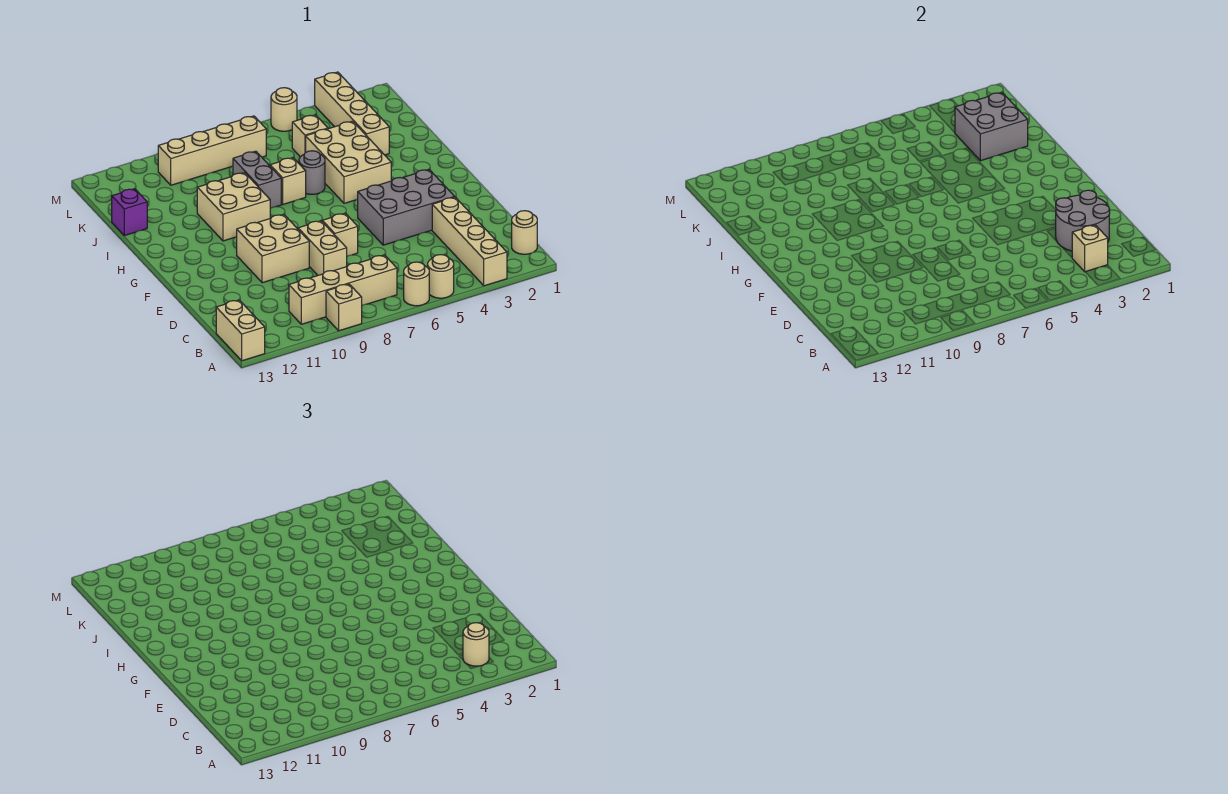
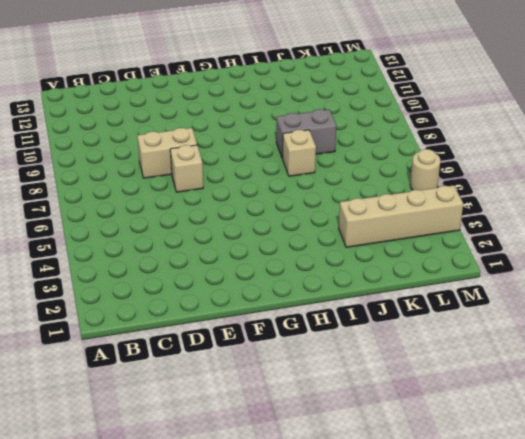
none -> tan brick A3:D3 level 1
none -> tan round brick A5 level 1
none -> tan round brick A6 level 1

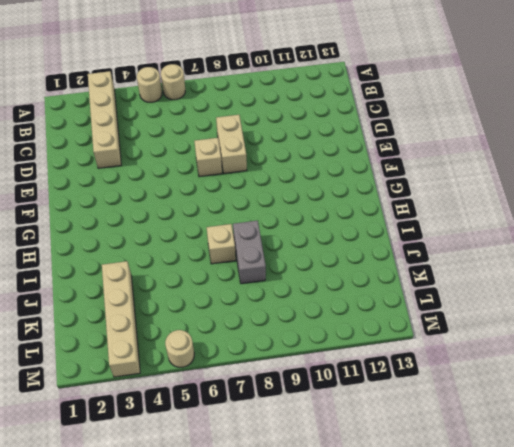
none -> tan brick A9 level 1
none -> tan brick A13:B13 level 1
none -> tan round brick B1 level 1

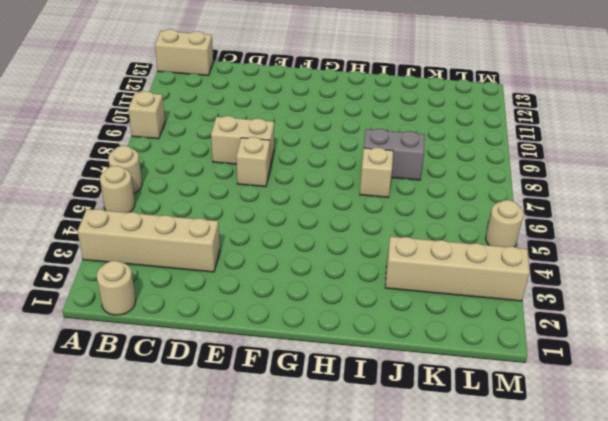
none -> tan brick B7:B10 level 1
none -> grey brick E3:F5 level 1
none -> tan brick E9:F10 level 1

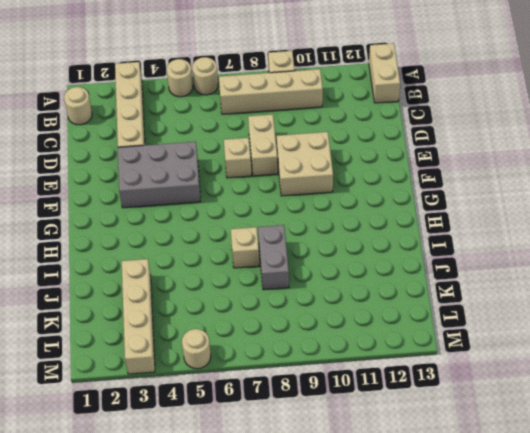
none -> tan brick H4:J5 level 1
none -> tan brick H9:I10 level 1
none -> grey round brick I6 level 1

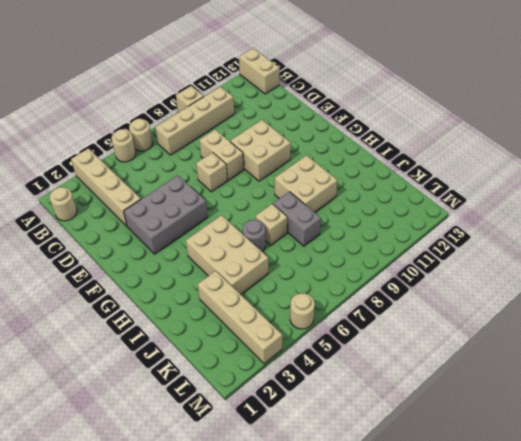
none -> purple brick J13 level 1
none -> tan brick K5 level 1
none -> tan brick L7:L10 level 1

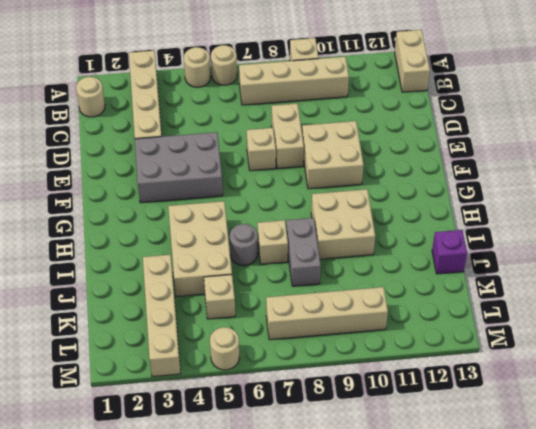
none -> tan brick B3 level 2
none -> grey round brick C2:D3 level 2
none -> grey brick J2:K3 level 2

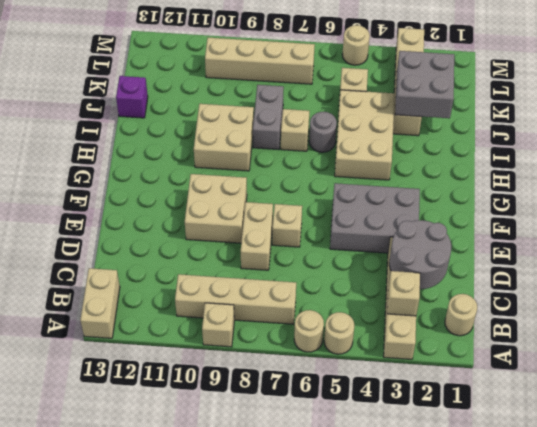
none -> tan round brick B3 level 3

